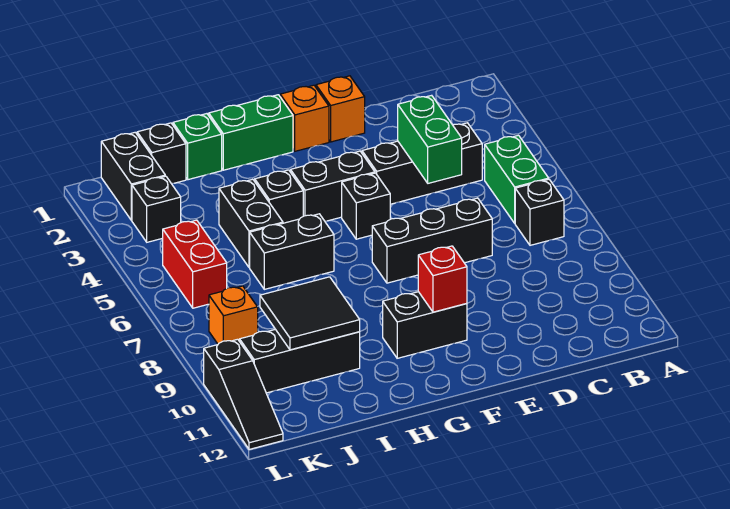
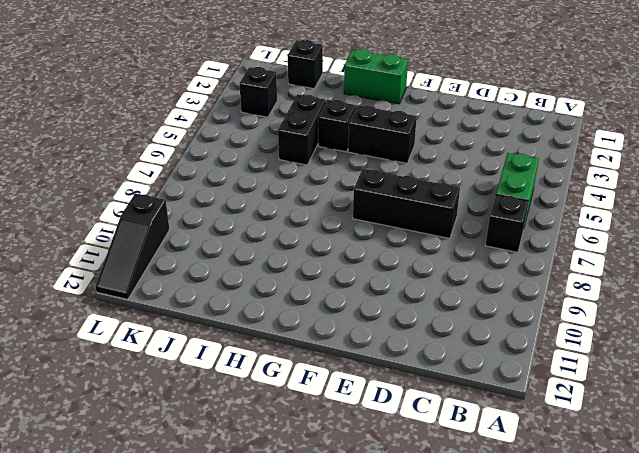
none -> black brick C4:E4 level 1
none -> orange brick E1 level 1
none -> orange brick F1 level 1

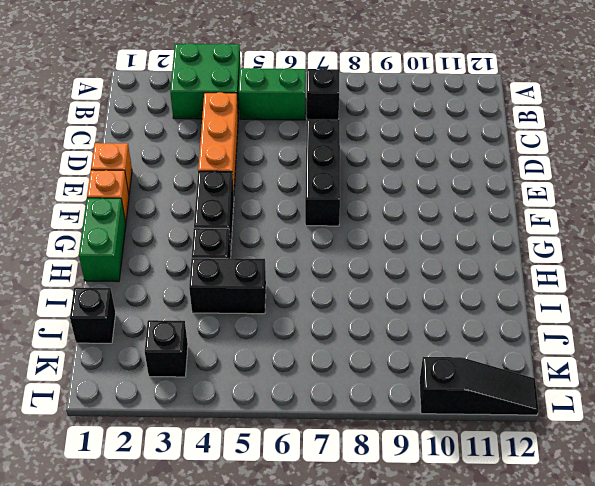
green brick A3:B4 level 1 -> none
orange brick C4:E4 level 1 -> black brick C4:E4 level 1
none -> black brick F5 level 1
none -> black brick F10:G10 level 1
none -> black brick H6:I6 level 1

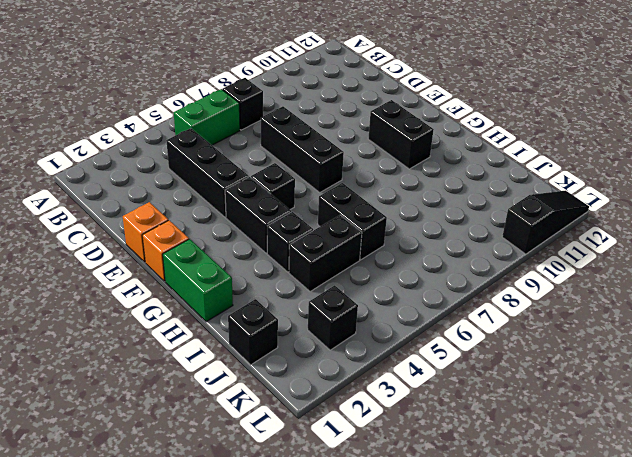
none -> green brick I1 level 1
none -> black brick I10:K10 level 1
none -> black brick K1:K2 level 1

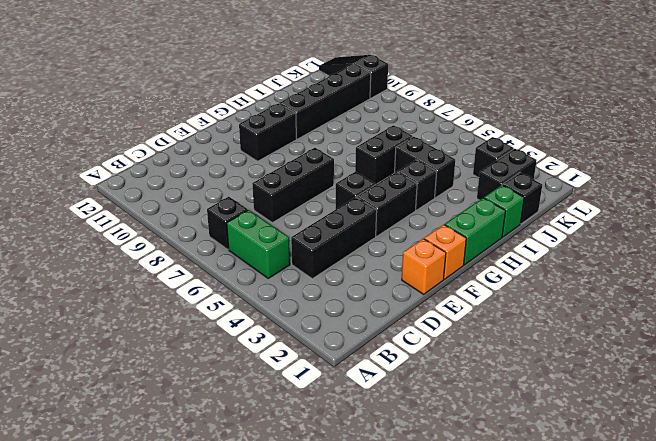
black brick H10:K10 level 1 -> black brick I10:K10 level 1
black brick J2:K2 level 1 -> black brick K1:K2 level 1
none -> red brick K5:K6 level 1
none -> orange brick K8 level 1
none -> green brick D4:D5 level 2

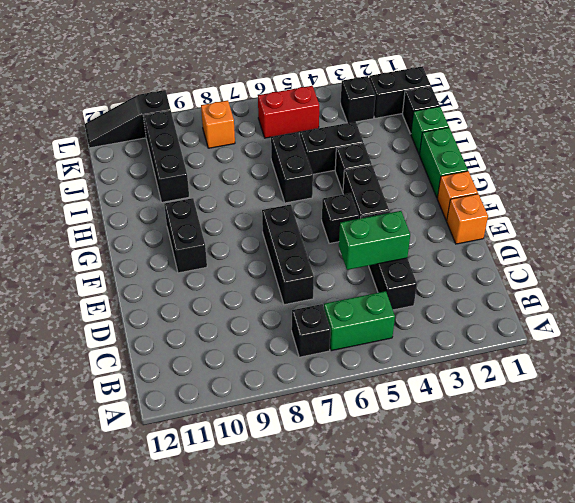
none -> red brick F10 level 2
none -> black tile I9:J10 level 2

